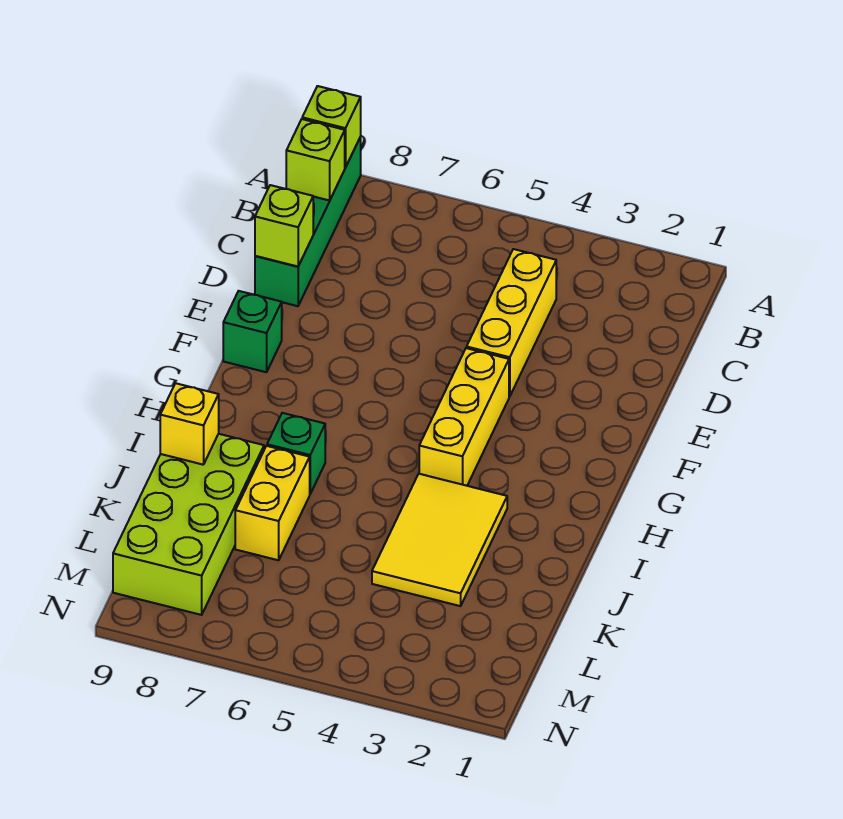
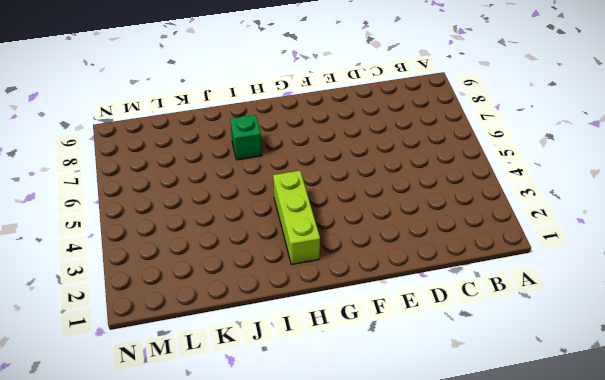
lime brick H2:H4 level 1 -> yellow brick F4:H4 level 1
none -> green brick A9:D9 level 1
none -> yellow brick C4:E4 level 1
none -> green brick F9 level 1

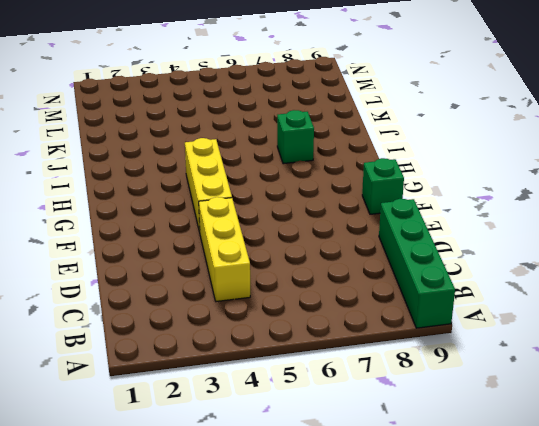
none -> yellow tile I3:K4 level 1
none -> yellow brick J7:K7 level 1
none -> lime brick J8:M9 level 1

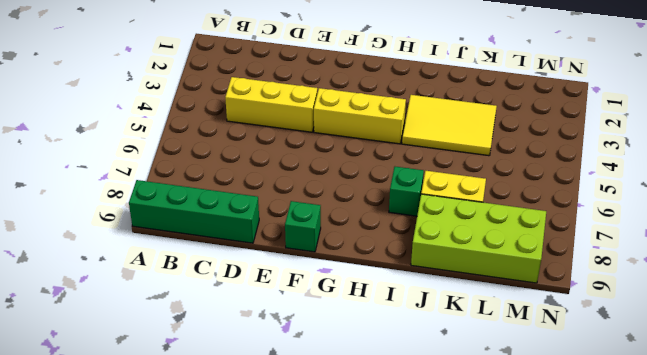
none -> lime brick A9 level 2
none -> lime brick B9 level 2
none -> lime brick D9 level 2

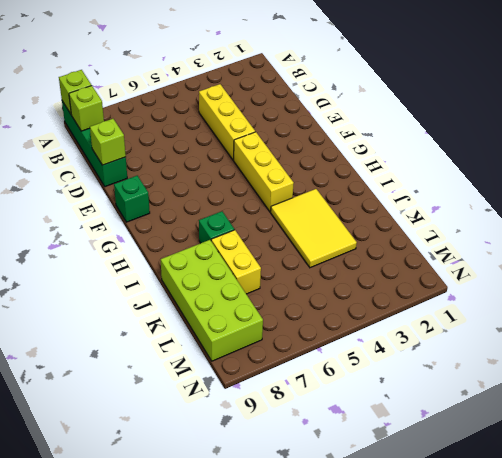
none -> yellow brick J9 level 2

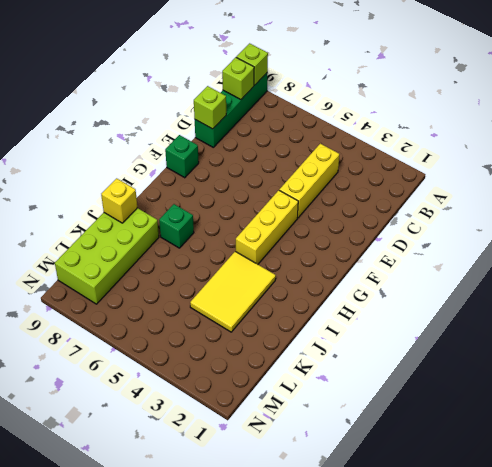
none -> yellow brick J7:K7 level 1

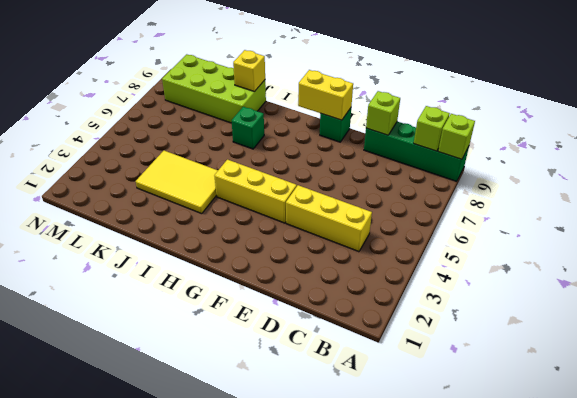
yellow brick F9:G9 level 2 -> yellow brick J7:K7 level 1

